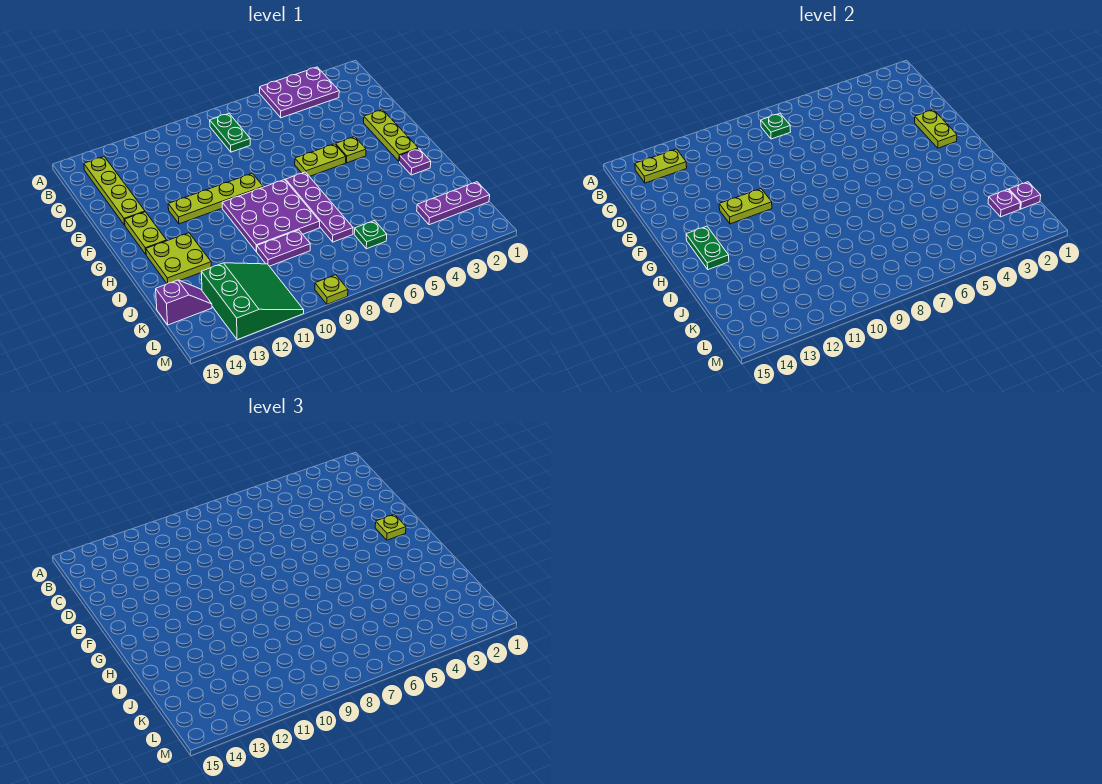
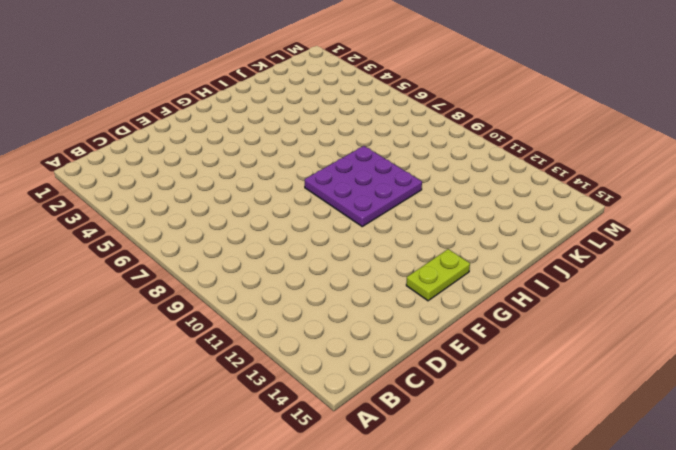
none -> purple plate A3:B5 level 1
none -> green plate B8:C8 level 1
none -> lime plate B14:E14 level 1

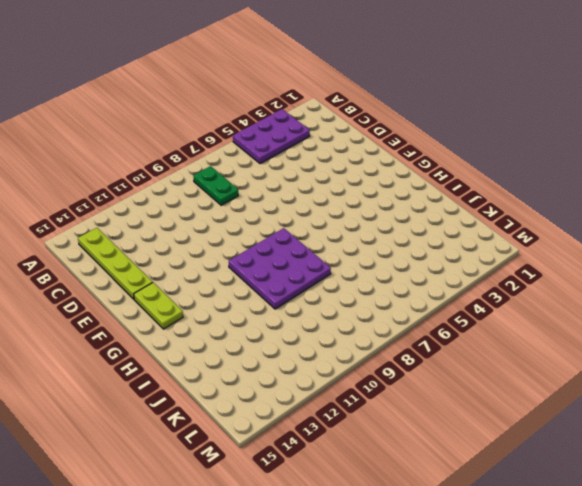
none -> lime plate E2:G2 level 1
none -> lime plate F4 level 1
none -> lime plate F5:F6 level 1

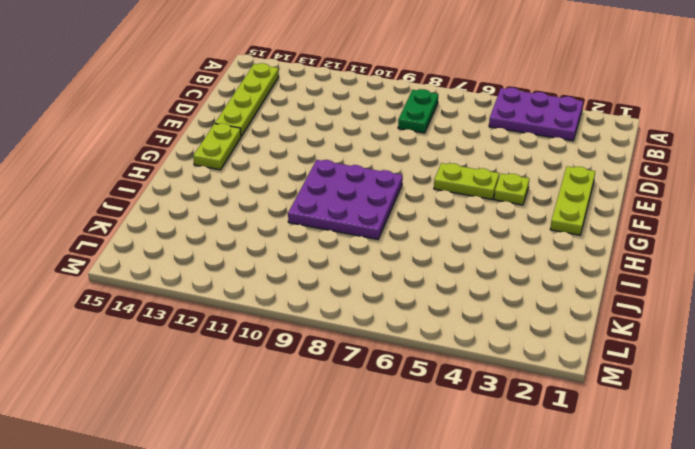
none -> lime plate F9:F12 level 1
none -> purple plate G7:J7 level 1
none -> purple plate H2 level 1

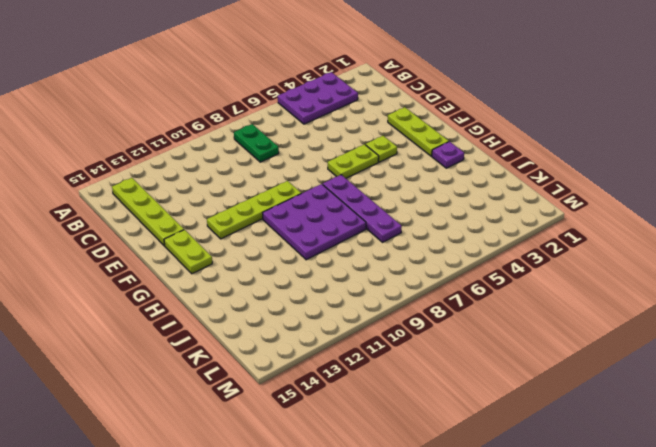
none -> lime plate H13:I14 level 1
none -> purple plate J9:J10 level 1
none -> purple plate K1:K3 level 1

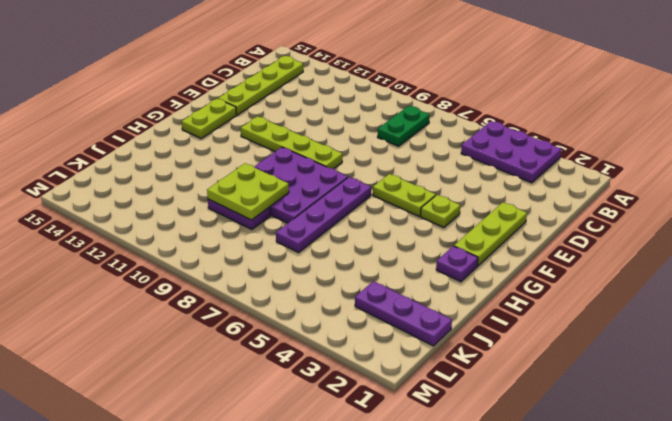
lime plate I9:J10 level 2 -> lime plate H13:I14 level 1
none -> green plate K6 level 1
none -> green slope K11:M13 level 1 top 13
none -> purple slope K14:K15 level 1 top 15

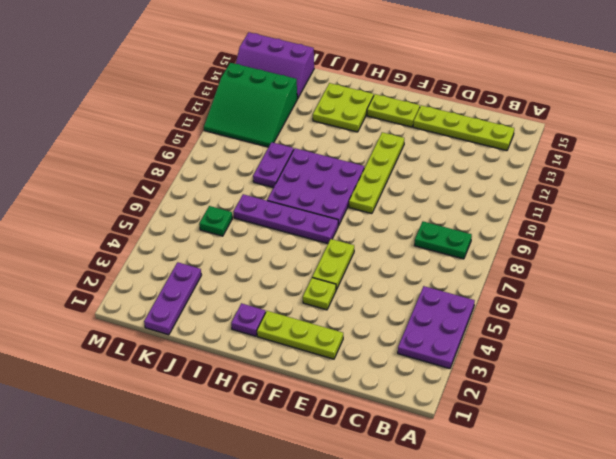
purple slope K14:M15 level 1 top 15 -> purple slope K14:K15 level 1 top 15
none -> lime plate M9 level 1
none -> green plate B8 level 2
none -> lime plate B13:B14 level 2

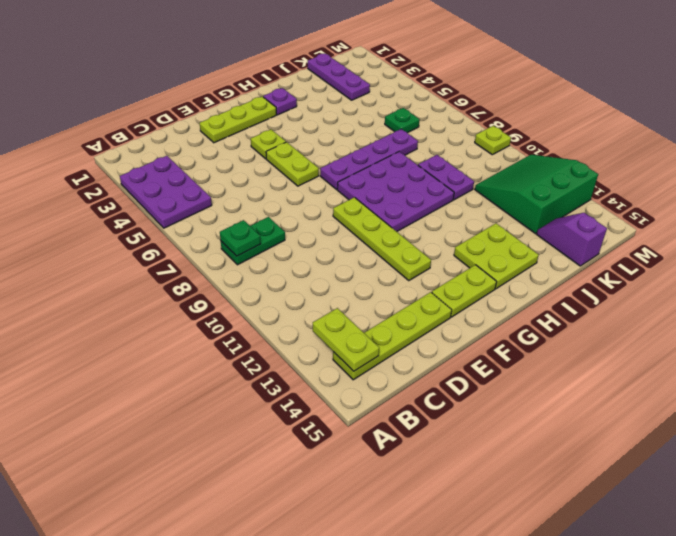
none -> lime plate E2:F2 level 2
none -> lime plate F11:F12 level 2
none -> green plate G14:H14 level 2

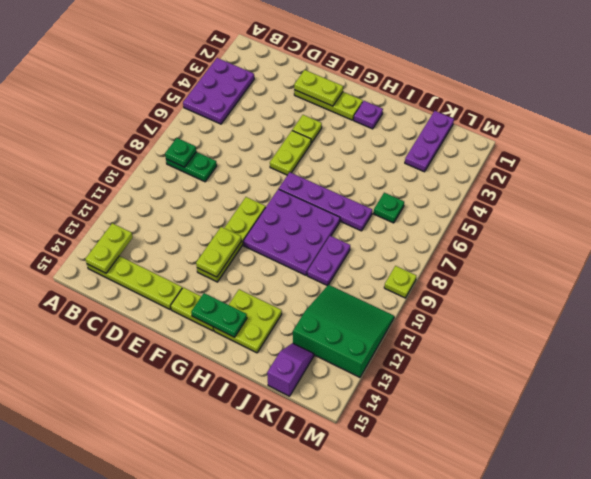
none -> purple plate K1 level 2
none -> purple plate K2 level 2
none -> lime plate F2 level 3

